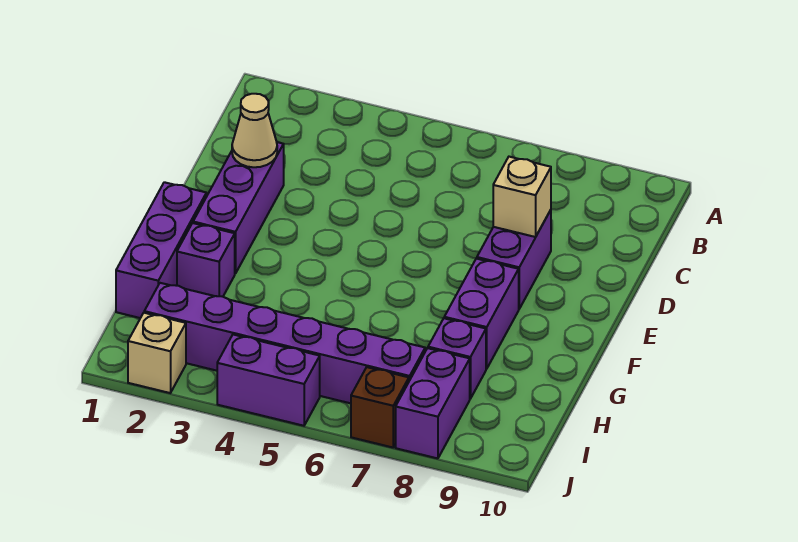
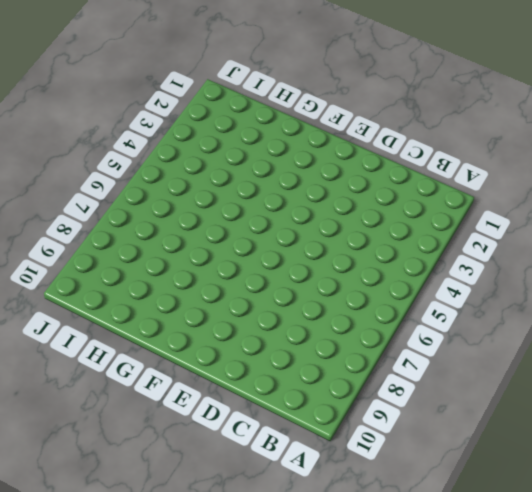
none -> purple brick D2:F2 level 1
none -> purple brick D8:E8 level 1
none -> purple brick F1:H1 level 1

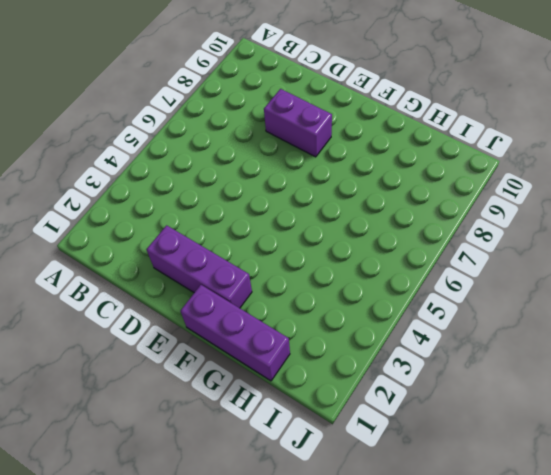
none -> purple brick F8:G8 level 1
none -> purple brick G2 level 1
none -> purple brick H8 level 1

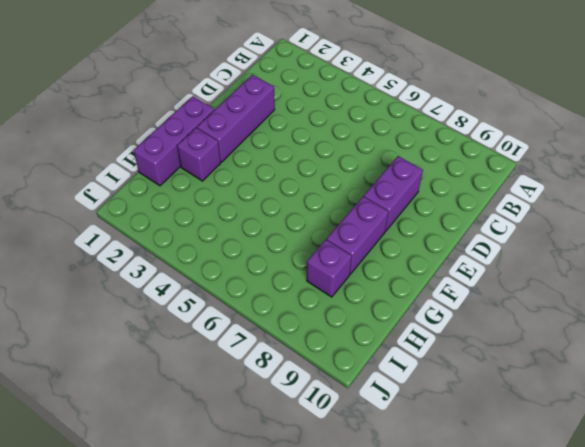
none -> purple brick I2:I7 level 1
none -> purple brick I8:J8 level 1
none -> tan brick J2 level 1

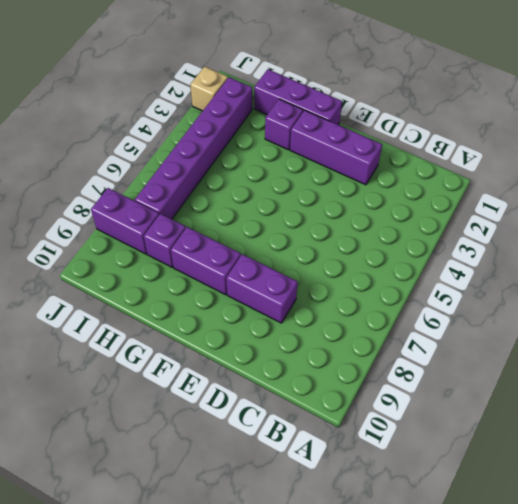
none -> purple brick J4:J5 level 1
none -> brown brick J7 level 1
none -> tan cone D2 level 2

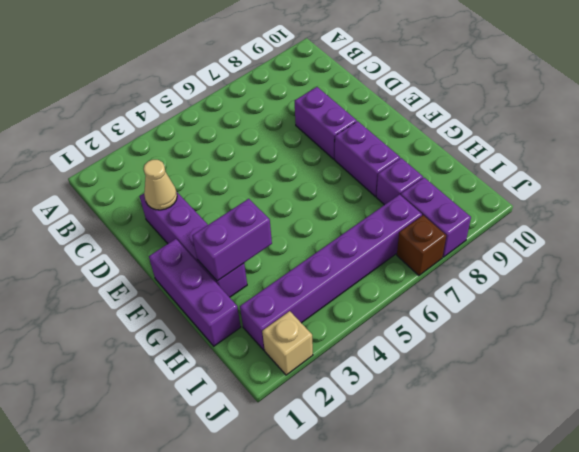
purple brick G2:G3 level 2 -> purple brick J4:J5 level 1
none -> tan brick D8 level 2

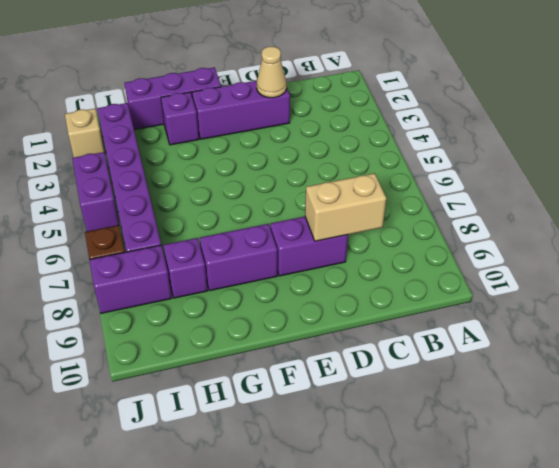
tan brick C8:D8 level 2 -> tan brick D8 level 2

